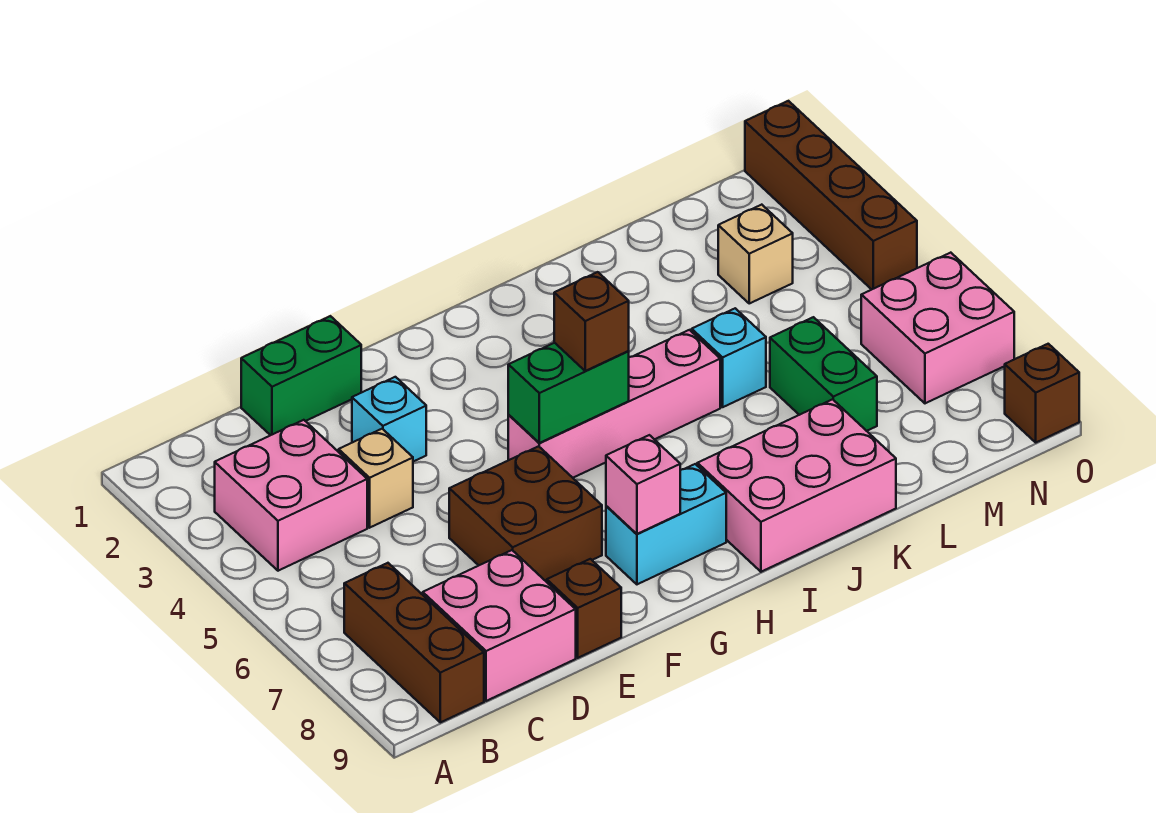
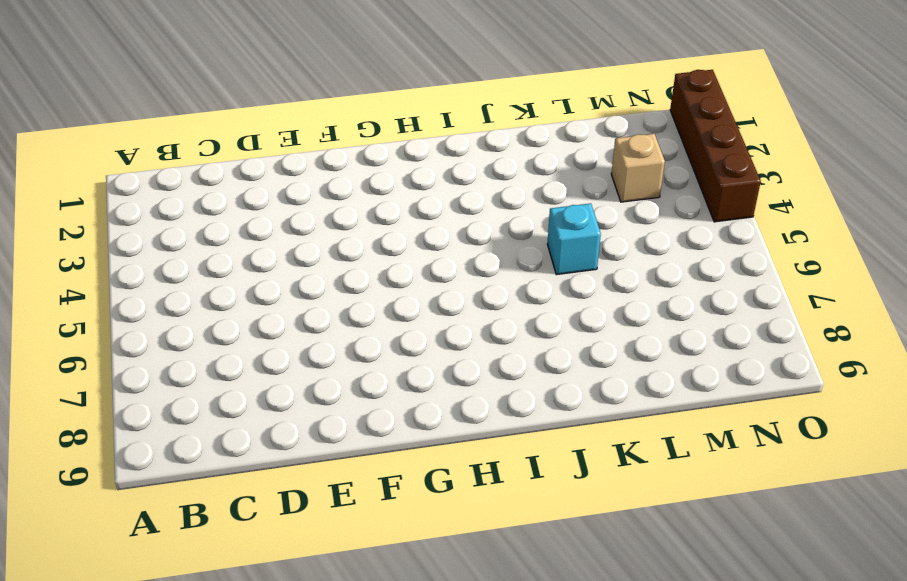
none -> pink brick B3:C4 level 1
none -> brown brick B7:B9 level 1
none -> pink brick C8:D9 level 1

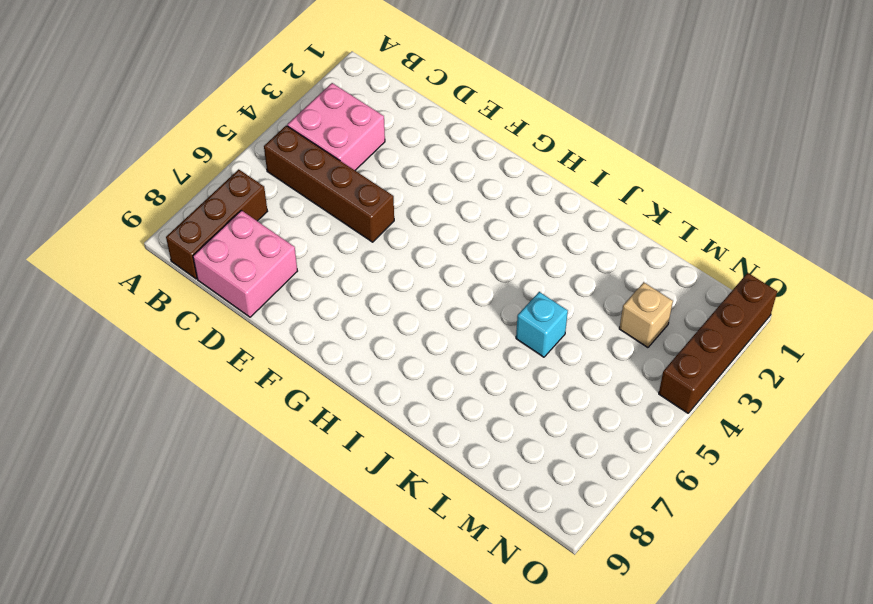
brown brick B5:E5 level 1 -> none
none -> green brick D1:E1 level 1
none -> tan brick D4 level 1
none -> cyan brick E3 level 1

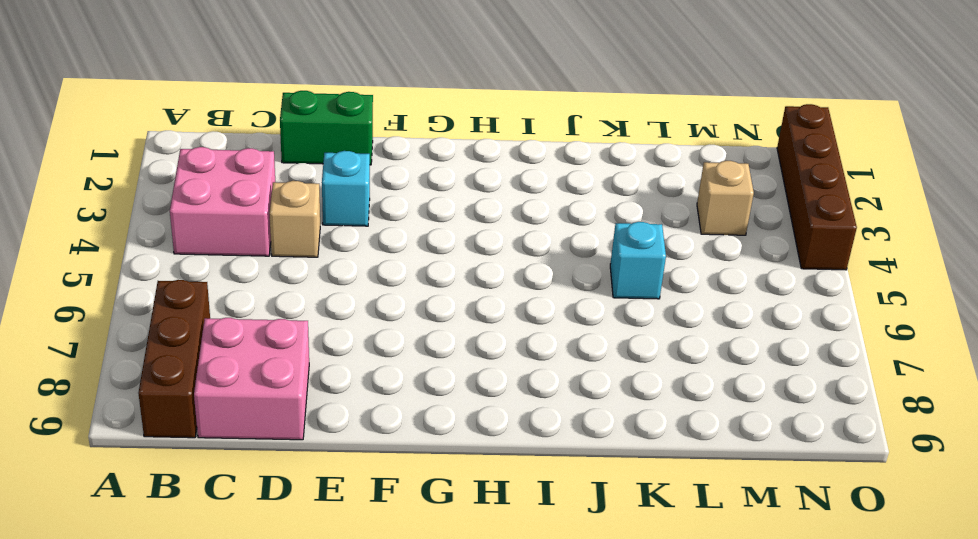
none -> brown brick E6:F7 level 1
none -> brown brick E9 level 1
none -> pink brick G5:J5 level 1

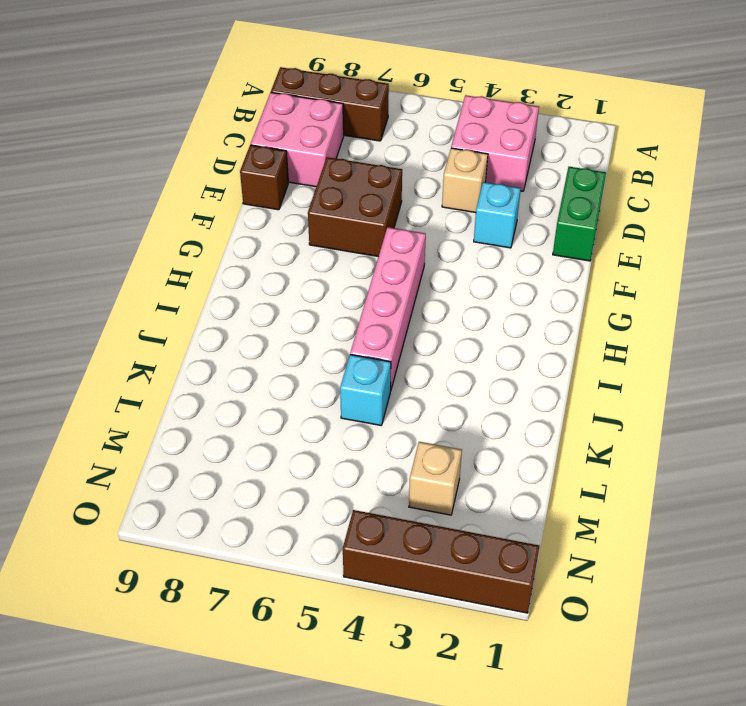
none -> cyan brick G8:H8 level 1
none -> pink brick I8:K9 level 1
none -> green brick L6:L7 level 1

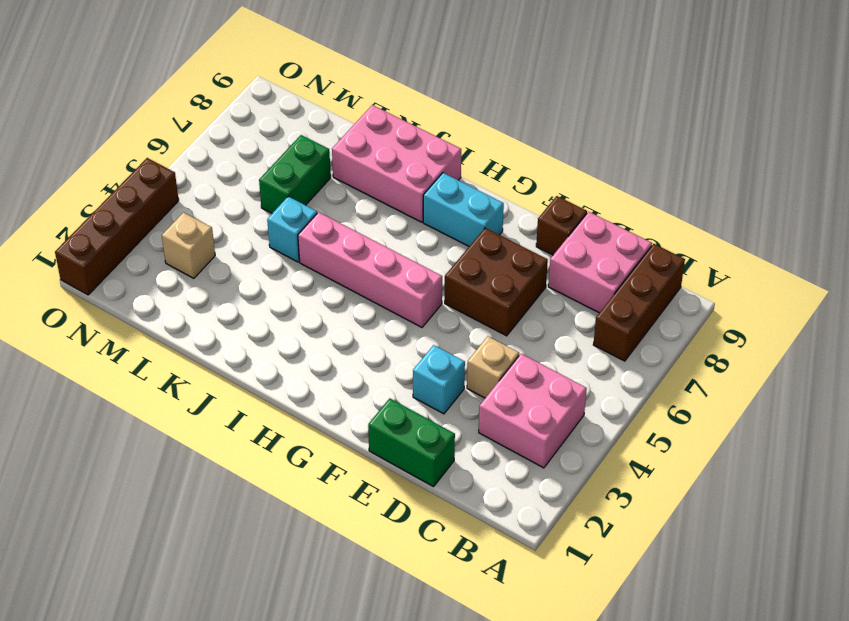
none -> pink brick N6:O7 level 1
none -> brown brick O9 level 1
none -> green brick G5:H5 level 2

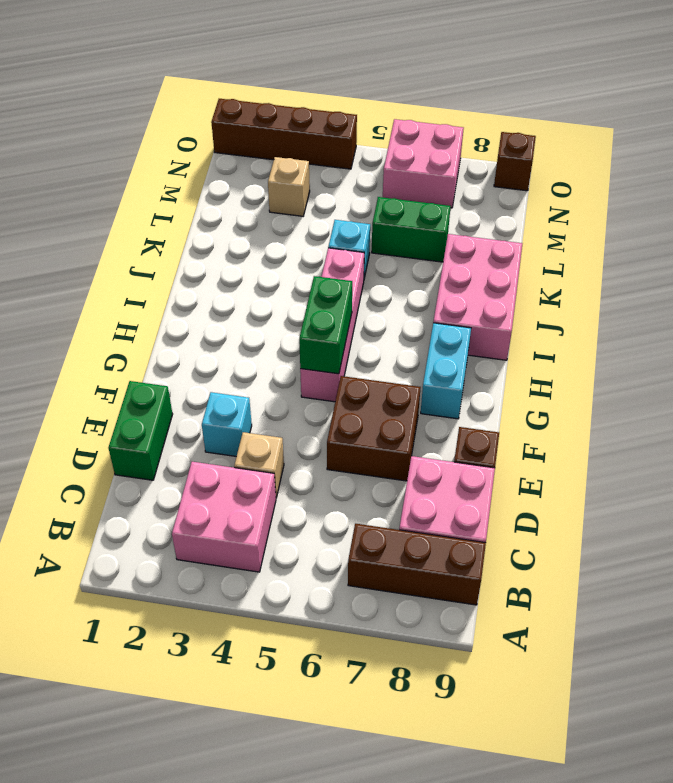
none -> pink brick G8 level 2
none -> brown brick H5 level 3

